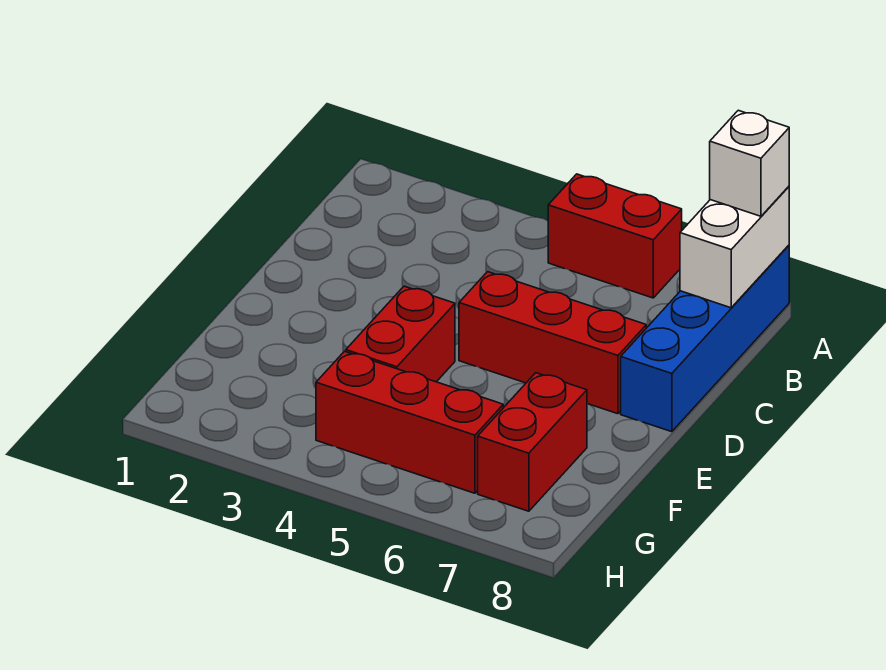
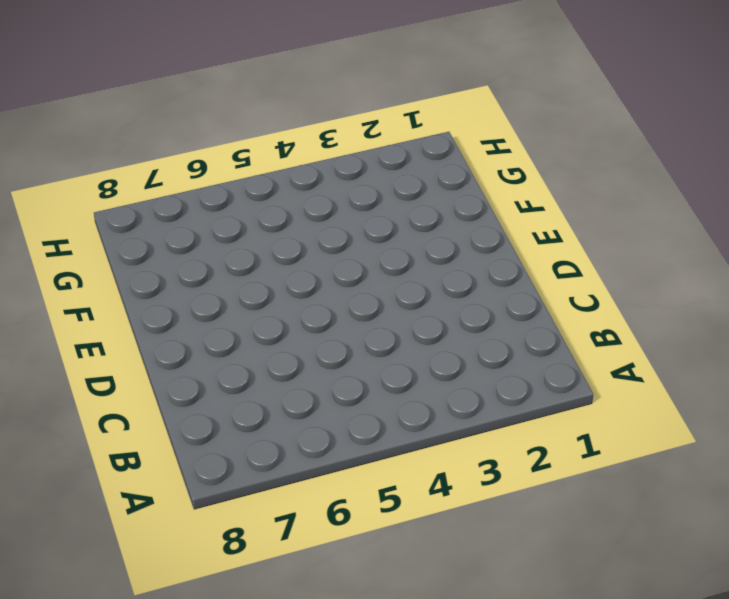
none -> red brick A5:A6 level 1
none -> blue brick A8:D8 level 1

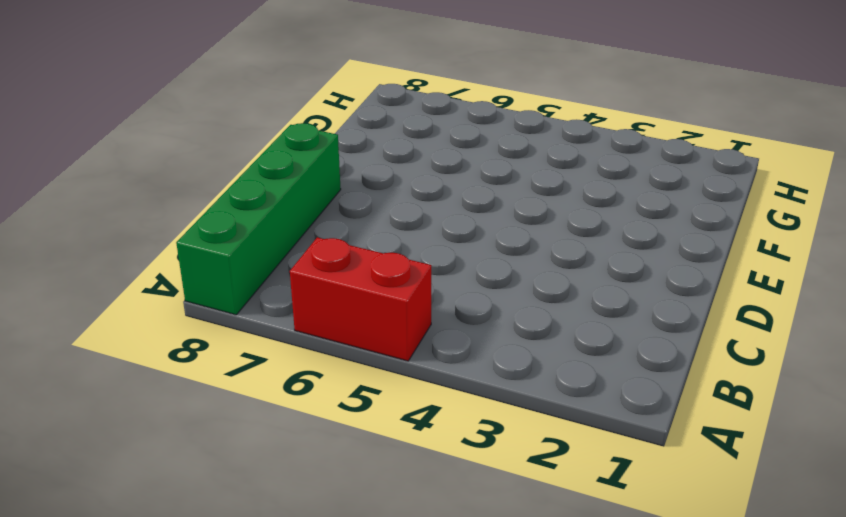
green brick A8:D8 level 1 -> blue brick A8:D8 level 1
none -> red brick D5:D7 level 1
none -> red brick E4:F4 level 1

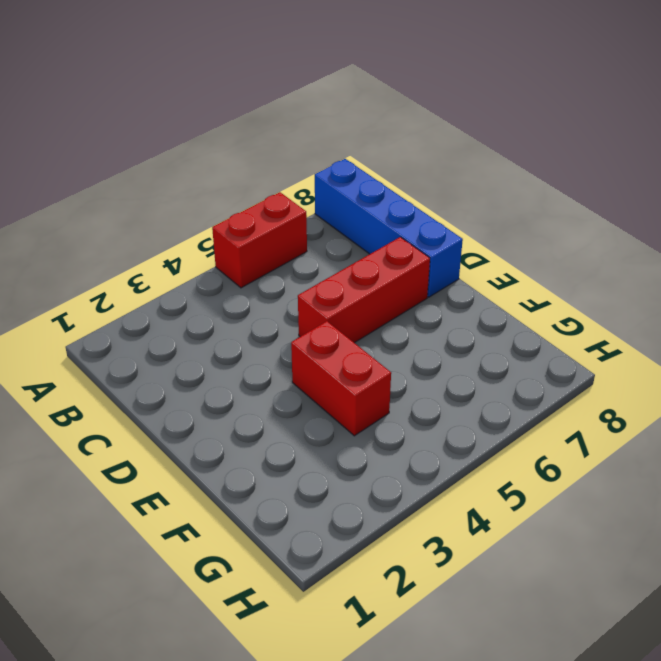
none -> red brick F7:G7 level 1
none -> red brick G4:G6 level 1

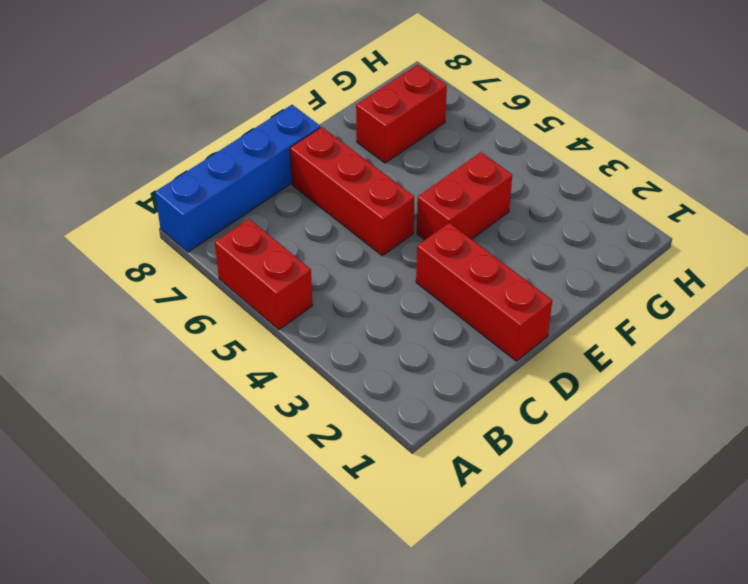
red brick D1:D3 level 1 -> red brick G4:G6 level 1
none -> white brick A8:B8 level 2
none -> white brick A8 level 3

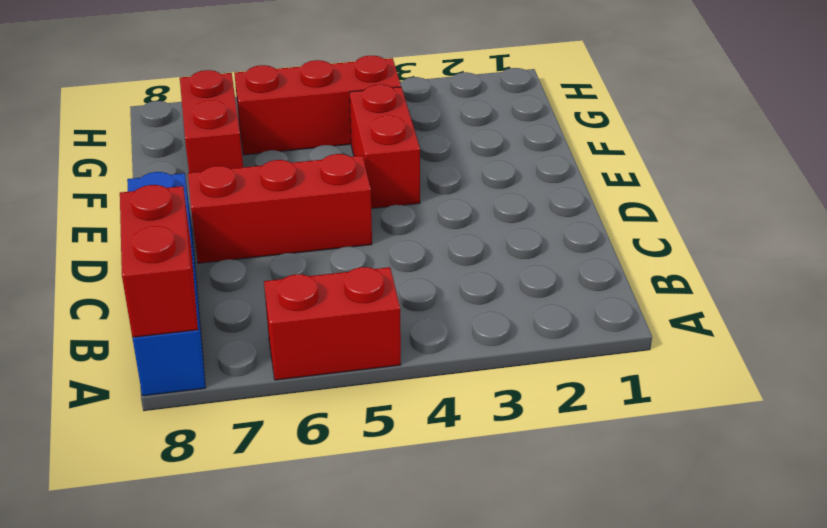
red brick A8:B8 level 2 -> white brick A8:B8 level 2
none -> white brick A8 level 3

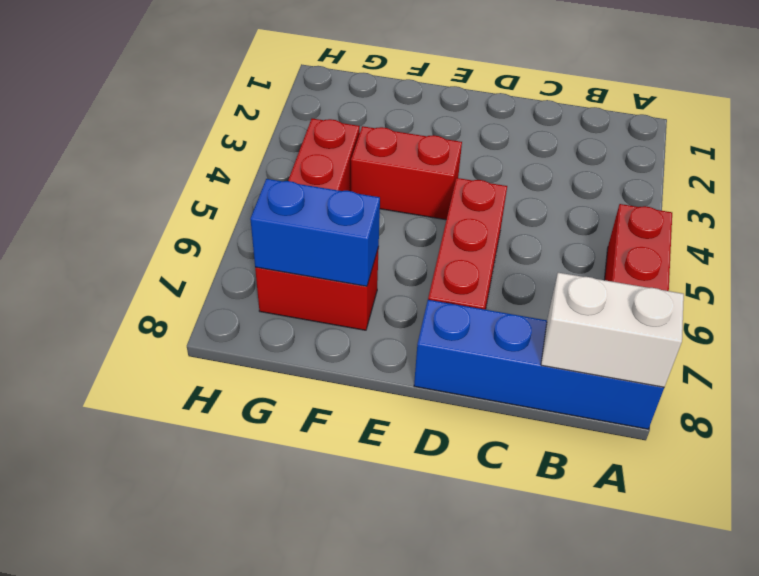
blue brick F7:G7 level 2 -> none
none -> white brick A8 level 3

